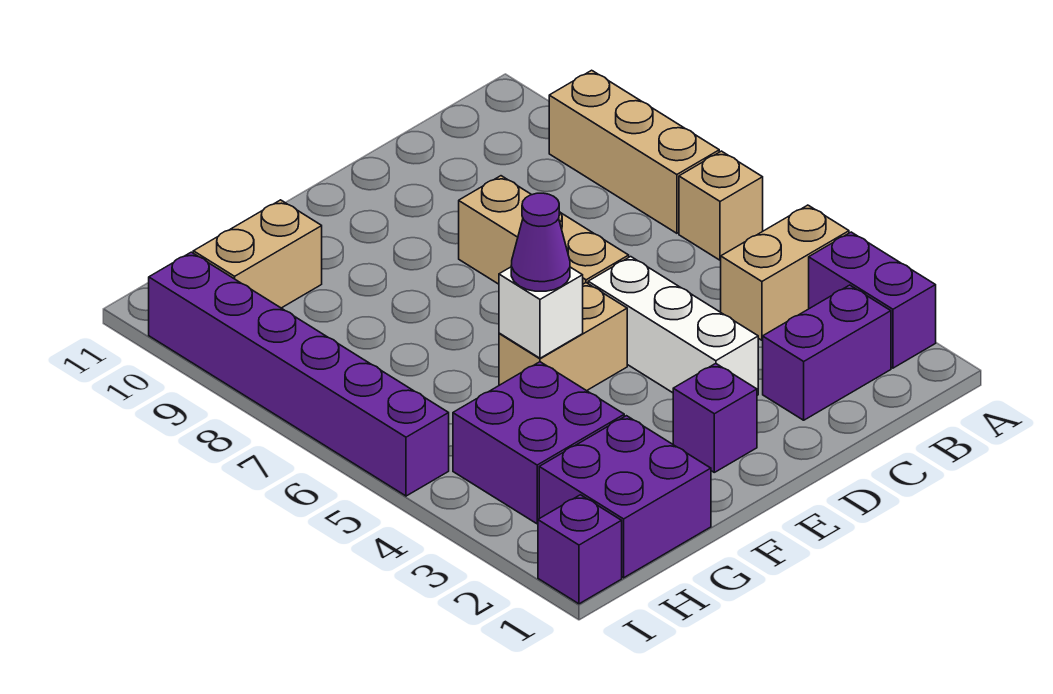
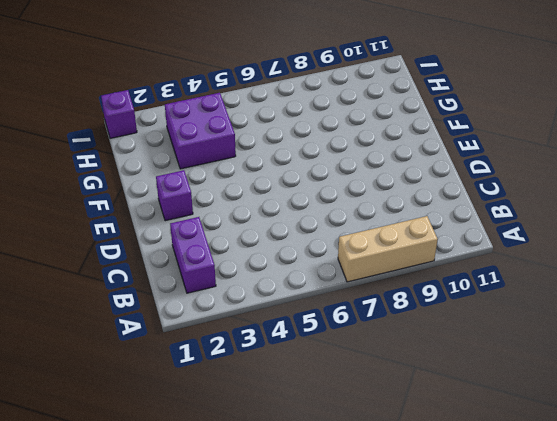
none -> purple brick A2:A3 level 1
none -> tan brick A4:B4 level 1
none -> tan brick A6 level 1

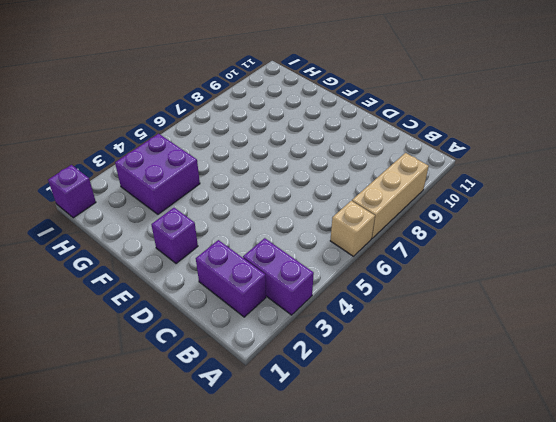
purple brick A3:B3 level 1 -> purple brick A2:A3 level 1
none -> tan brick A4:B4 level 1
none -> white brick D3:D5 level 1
none -> tan brick D6:D8 level 1

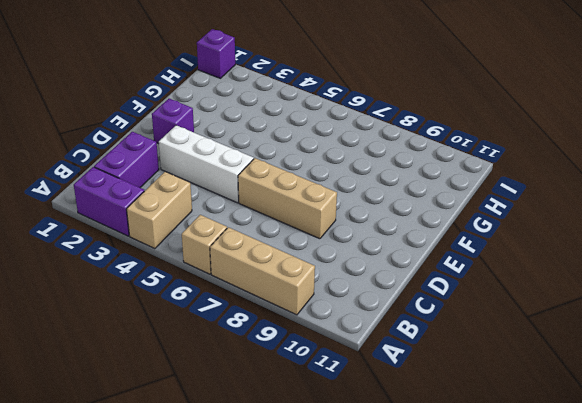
none -> tan brick E5:F5 level 1
none -> purple brick G1:H2 level 1
none -> purple brick G3:H4 level 1

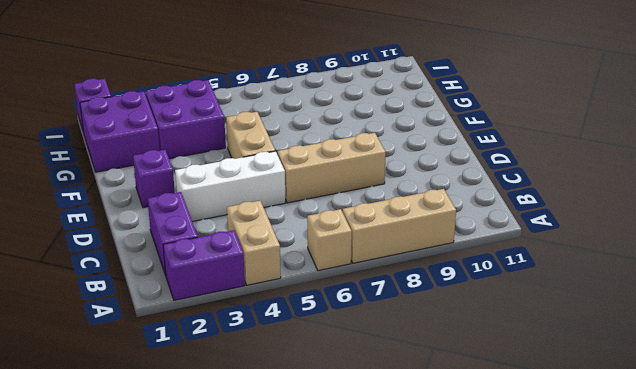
none -> tan brick G10:H10 level 1
none -> purple brick I5:I10 level 1
none -> white brick F5 level 2

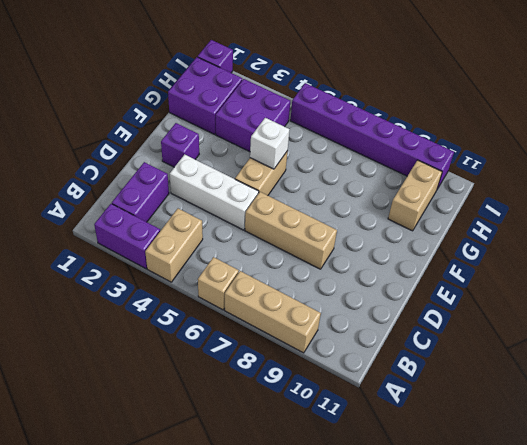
none -> purple cone F5 level 3

